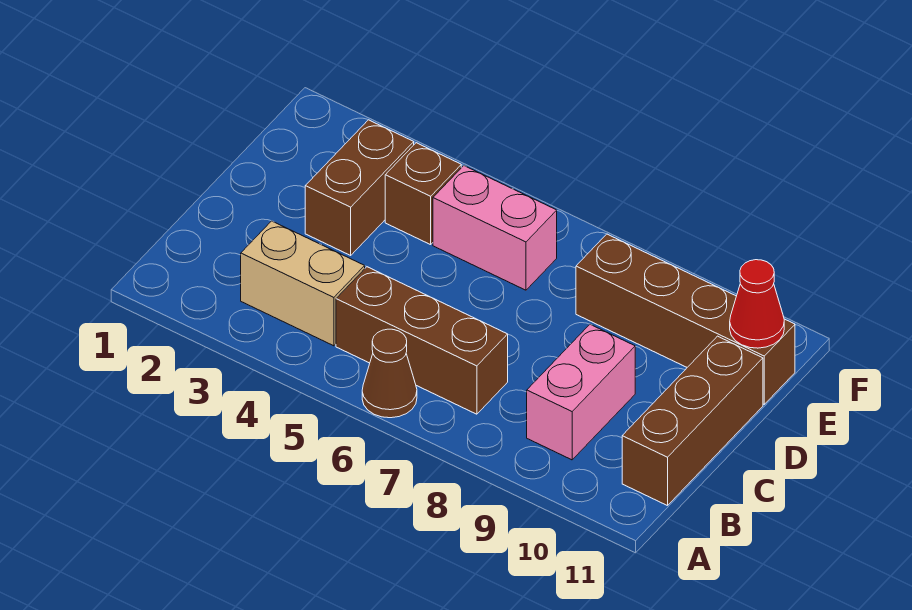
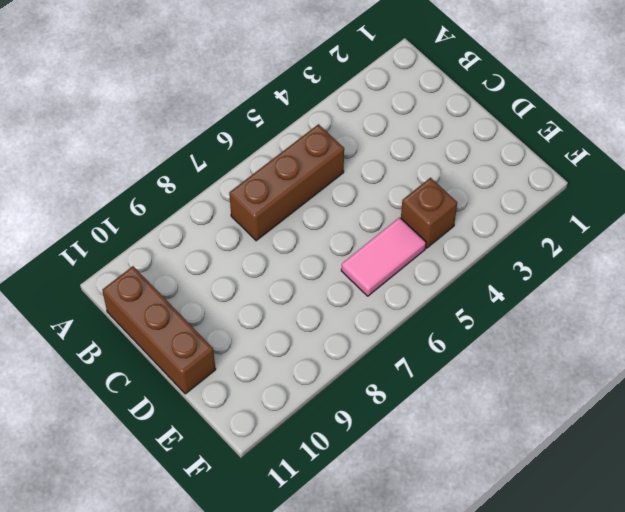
pink tile E5:E6 level 1 -> pink brick E5:E6 level 1
none -> brown cone A6 level 1
none -> tan brick B3:B4 level 1

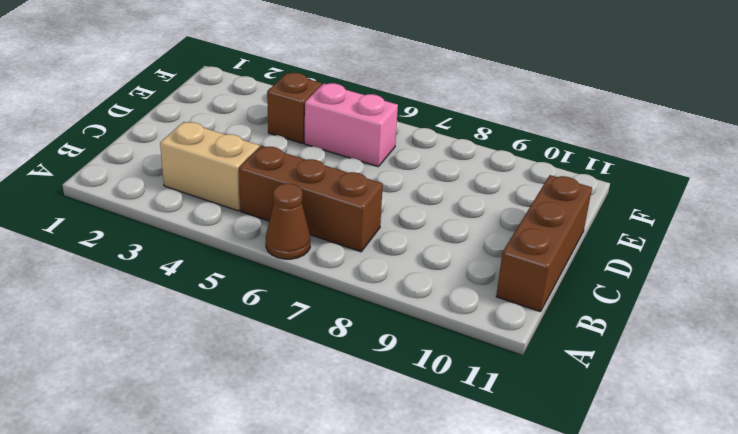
none -> pink brick B9:C9 level 1
none -> brown brick D3:E3 level 1

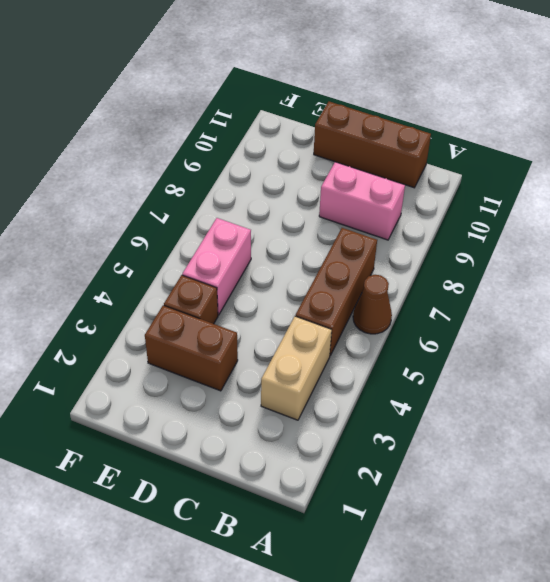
none -> brown brick E8:E11 level 1
none -> red cone E11 level 2

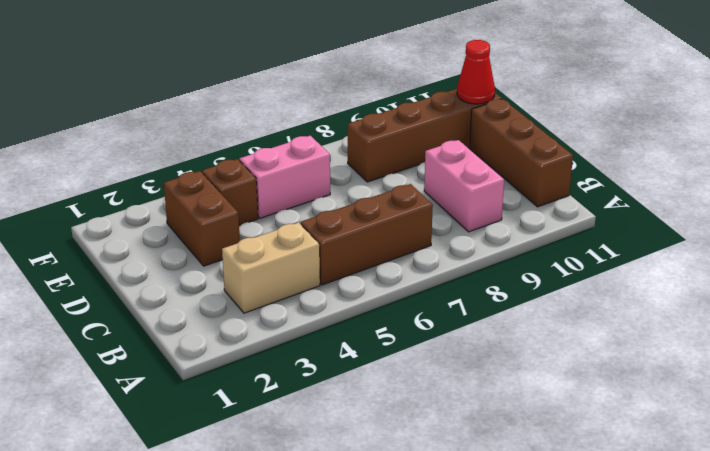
none -> brown cone A6 level 1

